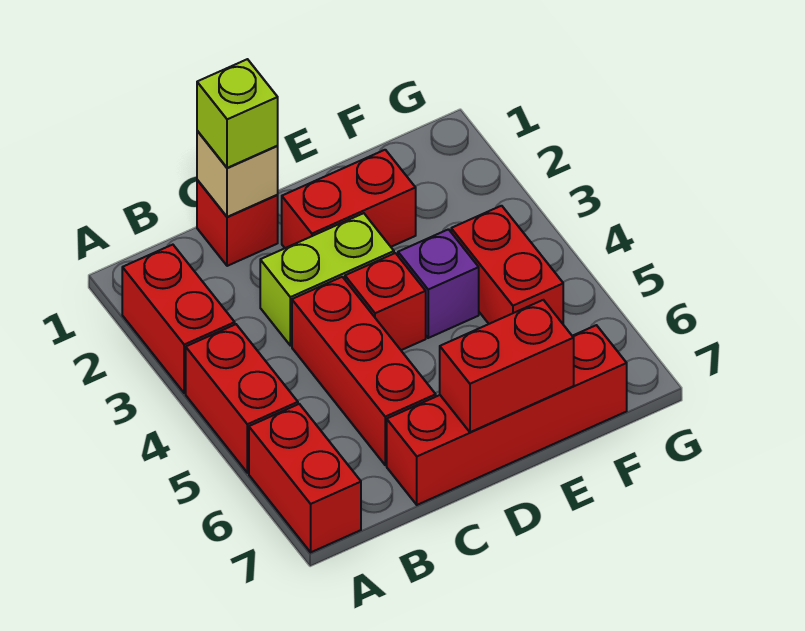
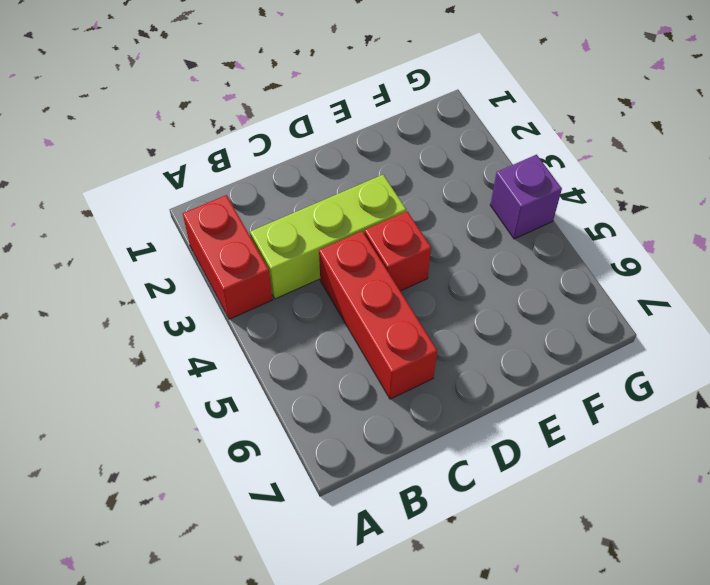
lime brick B3:D3 level 1 -> lime brick C3:D3 level 1
purple brick G4 level 1 -> purple brick E4 level 1
none -> red brick A4:A5 level 1
none -> red brick A6:A7 level 1
none -> red brick C1 level 1

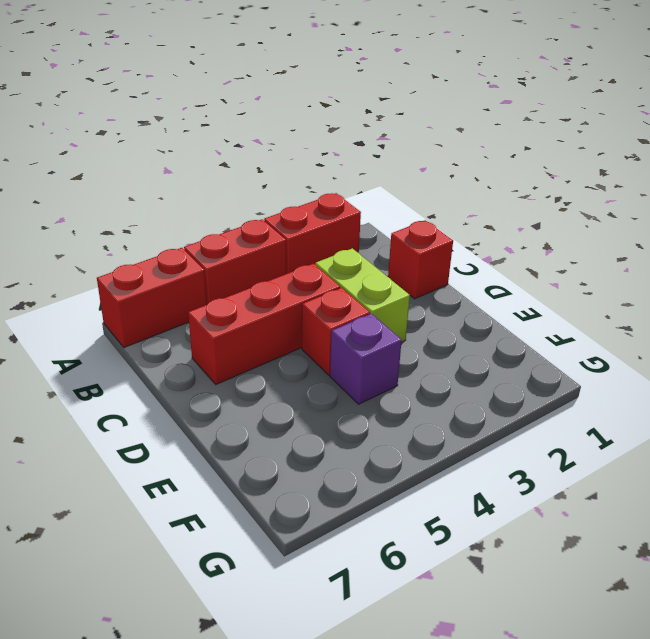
none -> red brick C7:F7 level 1
none -> red brick D2:E2 level 1
none -> red brick F4:F5 level 1

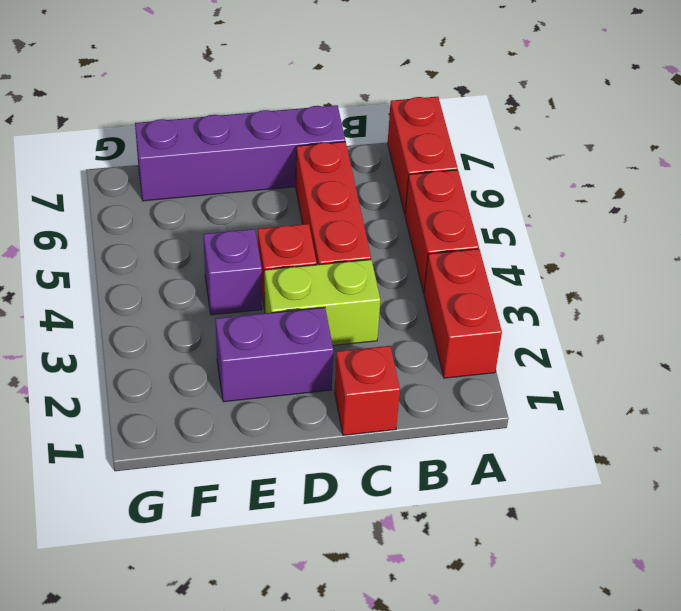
purple brick C7:F7 level 1 -> red brick C7:F7 level 1
purple brick D2:E2 level 1 -> red brick D2:E2 level 1
none -> red brick F4:F5 level 1
none -> tan brick C1 level 2
none -> red brick D7:E7 level 2

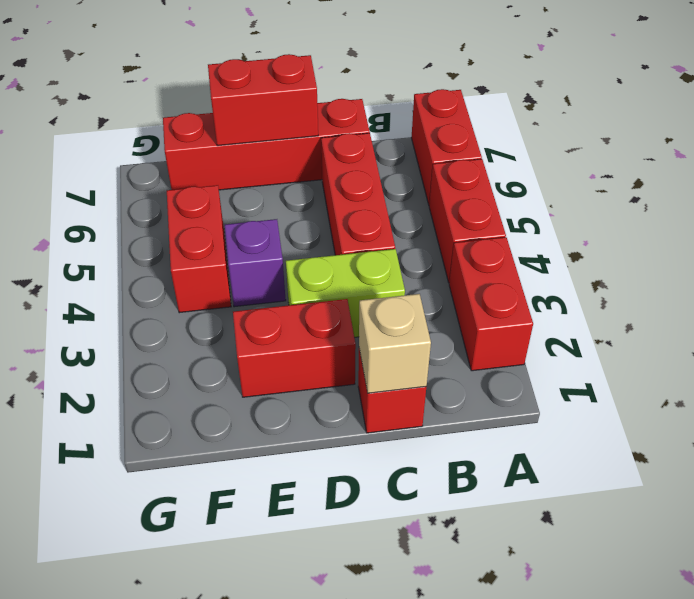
none -> red brick D4 level 1
none -> lime brick C1 level 3

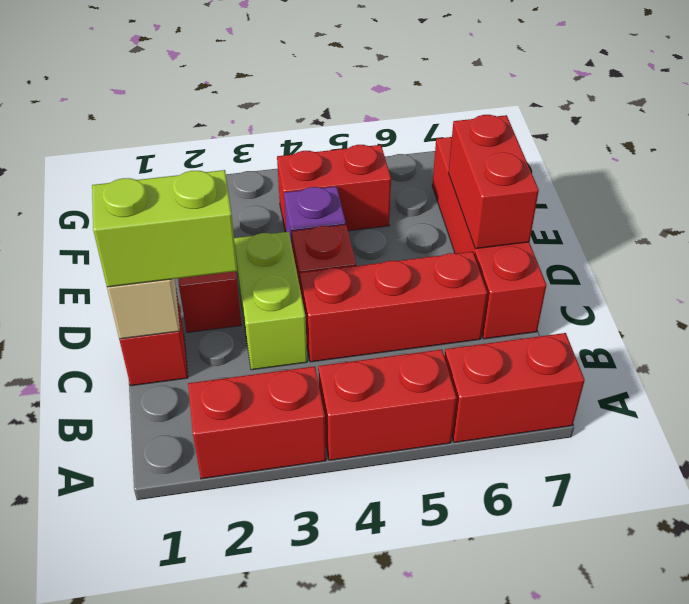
lime brick C1:C2 level 3 -> lime brick C1 level 3

